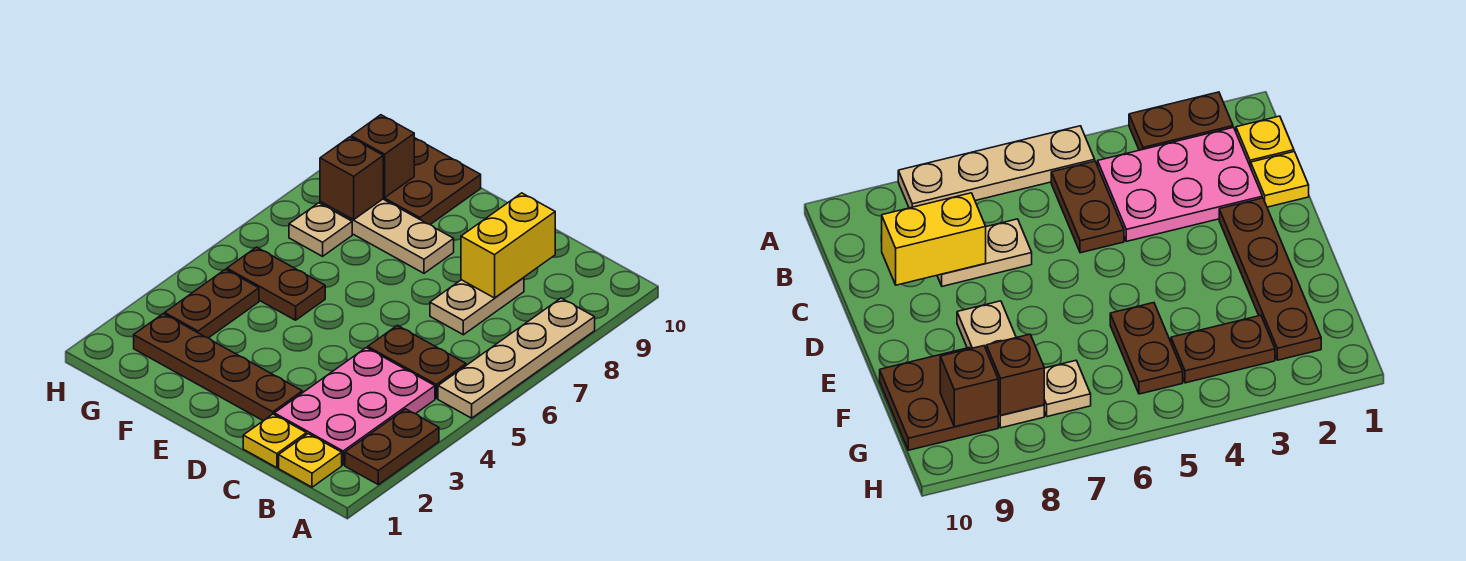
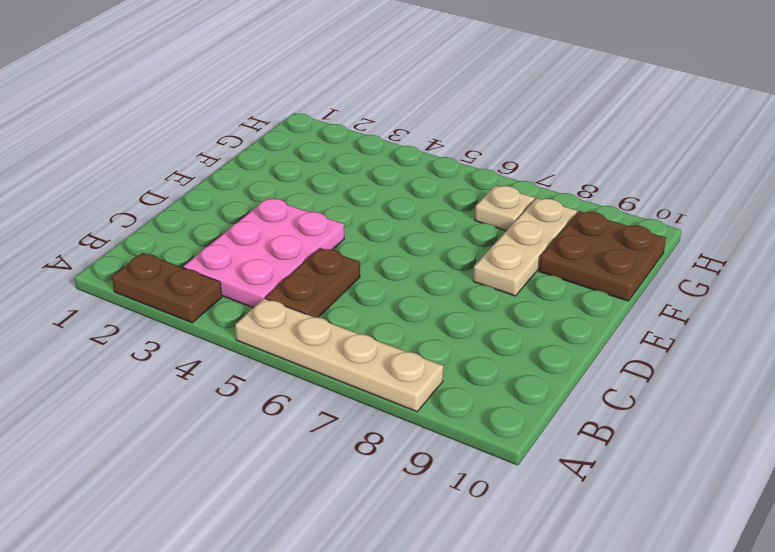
pink plate B3:D4 level 1 -> pink plate B2:C4 level 1
none -> yellow plate B1 level 1
none -> yellow plate C1 level 1
none -> tan plate C7:C8 level 1

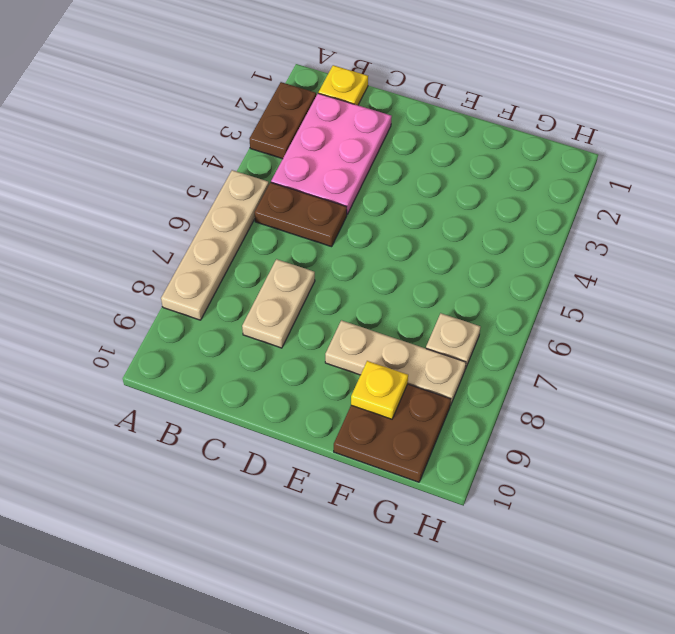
yellow plate F9 level 2 -> yellow plate C1 level 1
none -> brown plate D2:G2 level 1
none -> brown plate F5:G5 level 1
none -> brown plate G3:G4 level 1

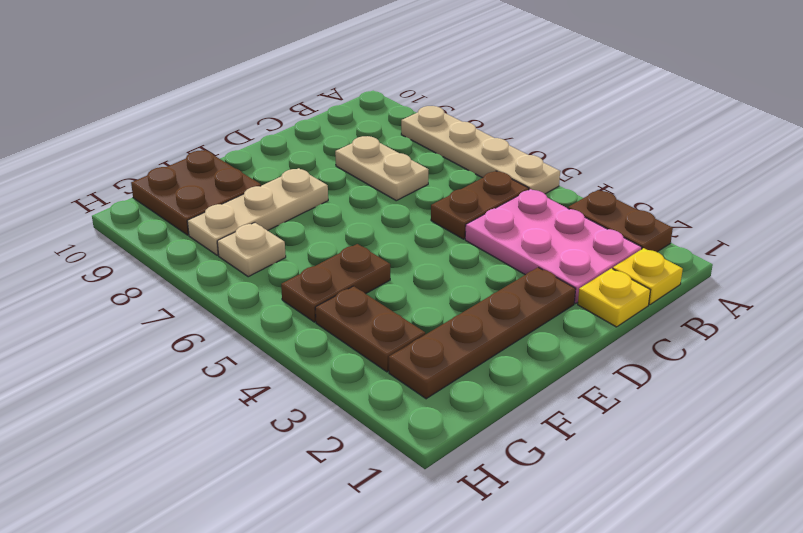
none -> yellow brick C8:C9 level 2
none -> brown brick G8 level 2
none -> brown brick G9 level 2

